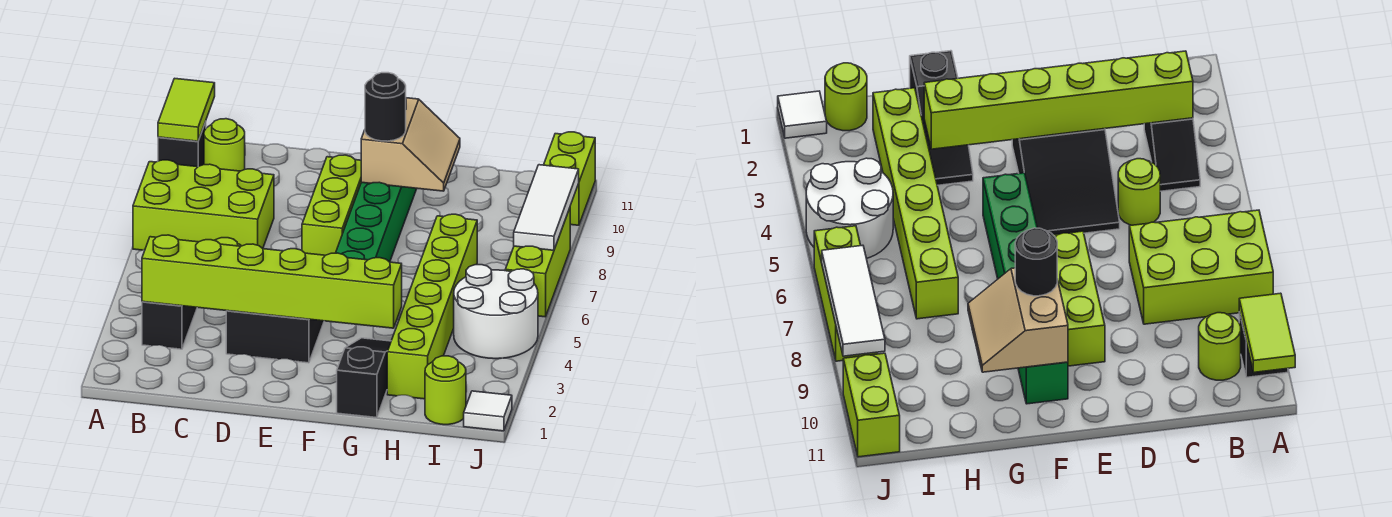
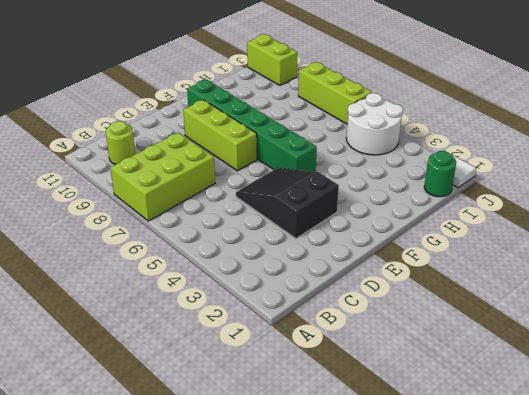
green round brick I1 level 1 -> lime round brick I1 level 1
none -> black brick A10 level 1
none -> black slope B3:B4 level 1 top 3
none -> lime round brick C5 level 1

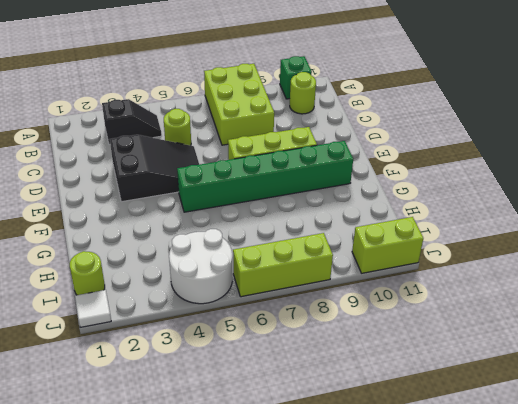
green brick A10 level 1 -> black brick A10 level 1
none -> black slope G1:G3 level 1 top 1
none -> lime brick H2:H7 level 1
none -> lime tile A10:A11 level 2

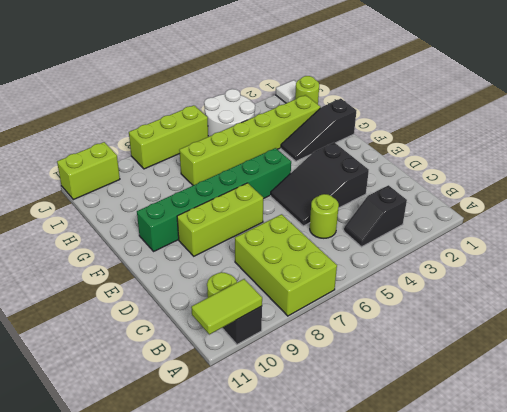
none -> lime brick B3:G3 level 2
none -> tan slope F9:G10 level 2 top F
none -> white tile J7:J9 level 2

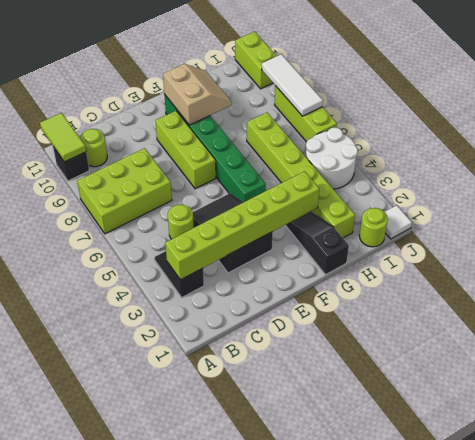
none -> black round brick F9 level 3

